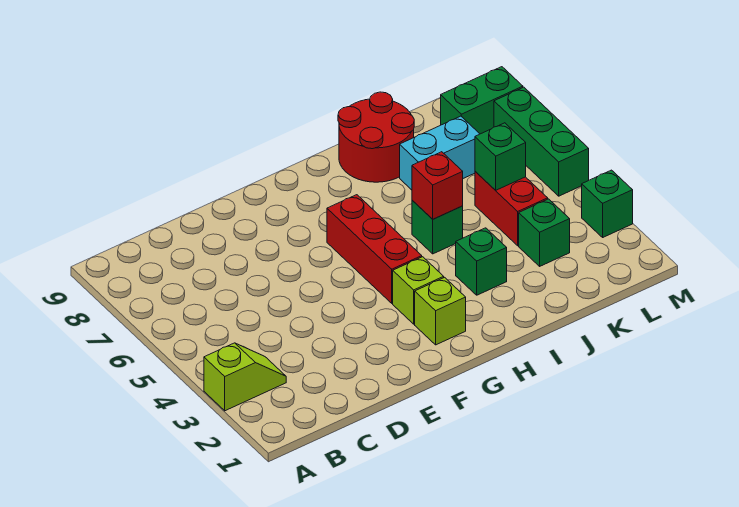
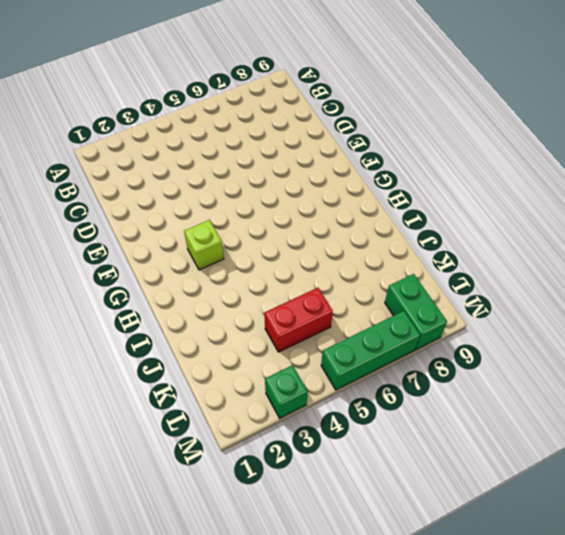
none -> lime slope A3:B3 level 1 top A
none -> lime brick G2 level 1
none -> red brick G4:G6 level 1

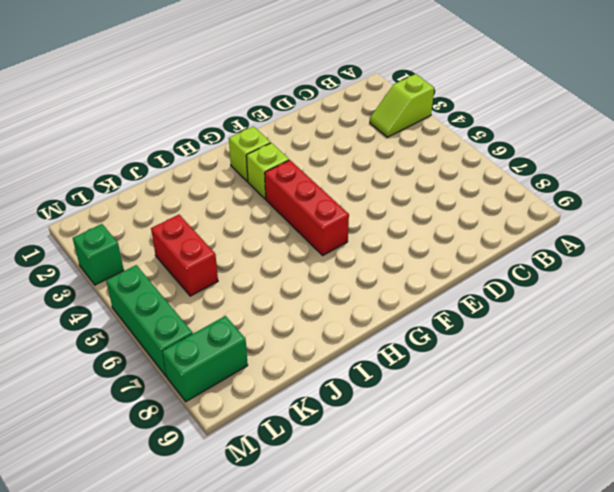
none -> green brick I3 level 1
none -> green brick I5 level 1
none -> red round brick I8:J9 level 1

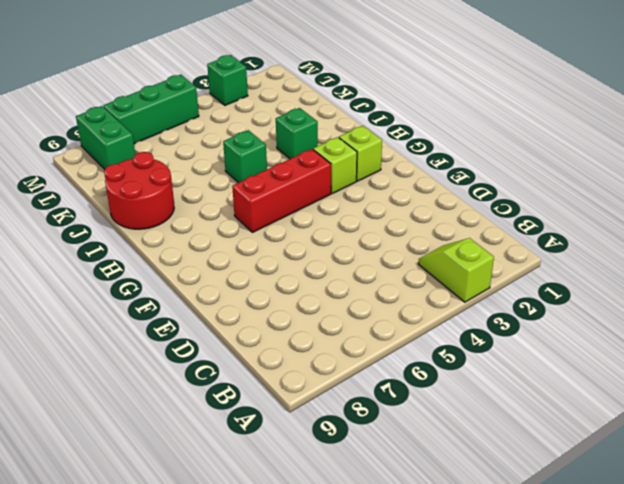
none -> cyan brick J7:K7 level 1
none -> green brick K3 level 1
none -> red brick K4:K5 level 1

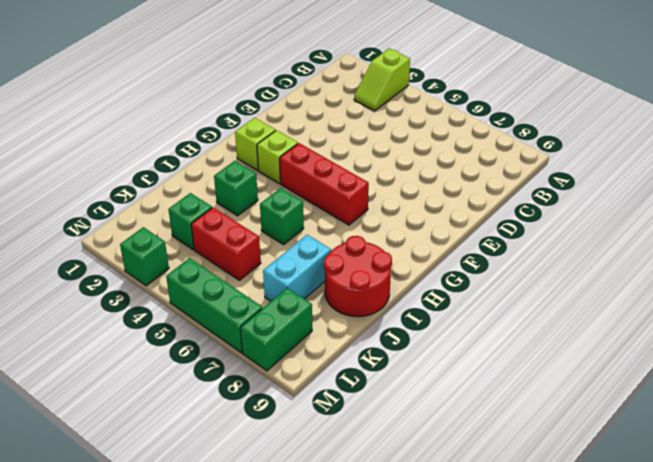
none -> red brick I5 level 2
none -> green brick K5 level 2

